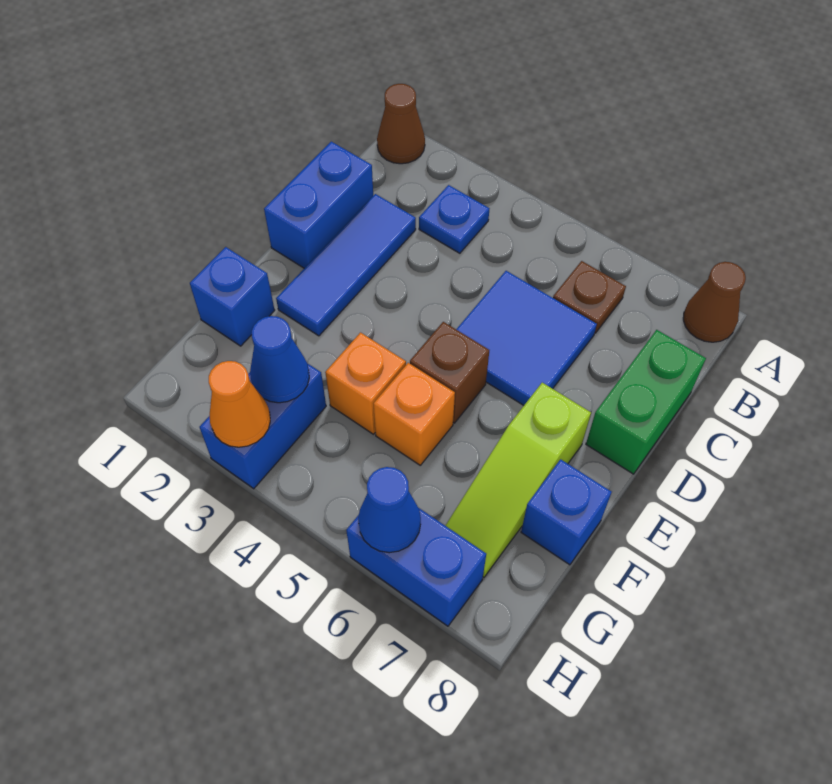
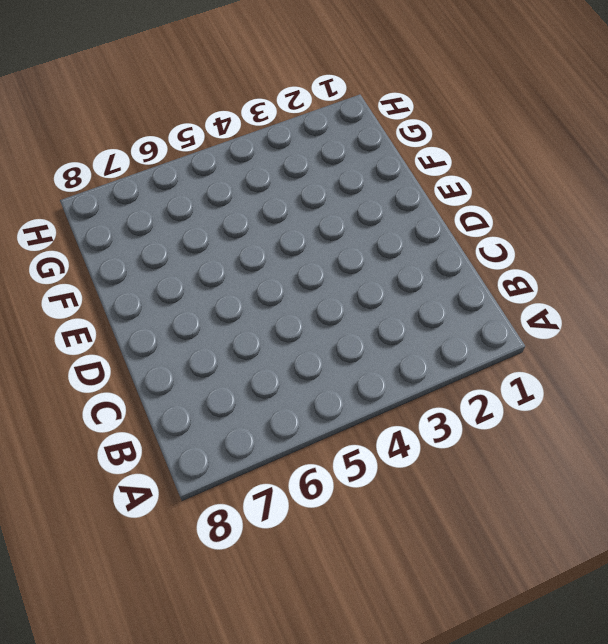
none -> brown cone A1 level 1
none -> brown cone A8 level 1
none -> blue plate B3 level 1

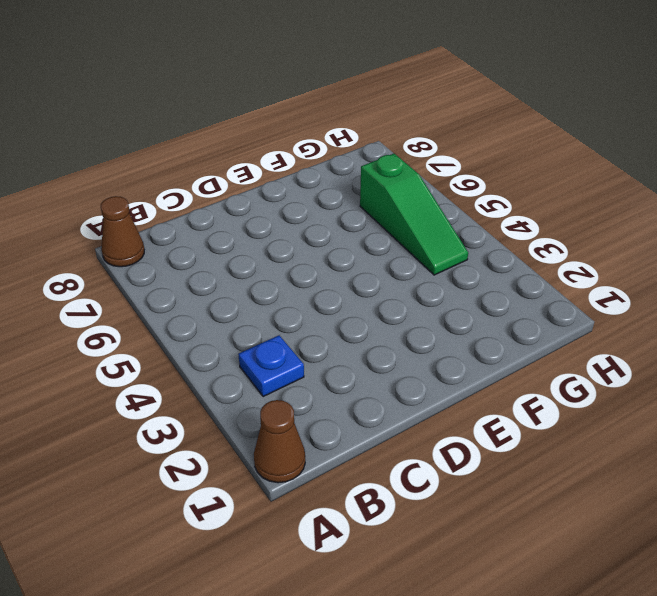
green slope G4:G6 level 1 top 6 -> none
none -> brown plate B6 level 1
none -> blue brick C1:D1 level 1
none -> blue tile C2:E2 level 1

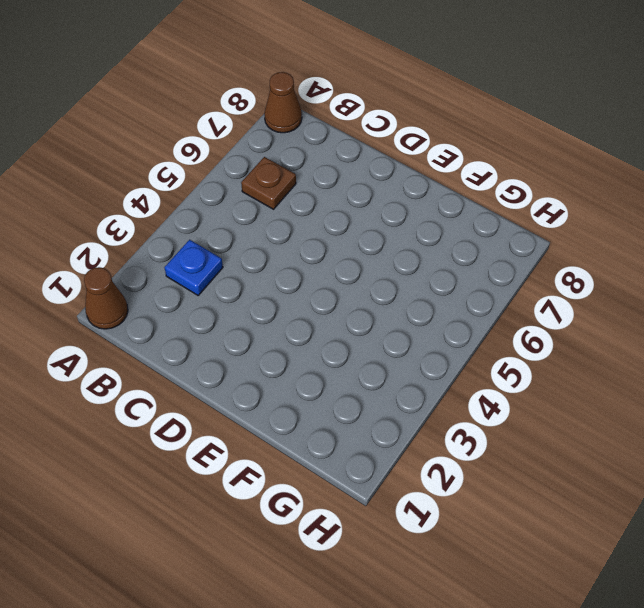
none -> blue brick C1:D1 level 1
none -> blue tile C2:E2 level 1
none -> blue tile C5:D6 level 1

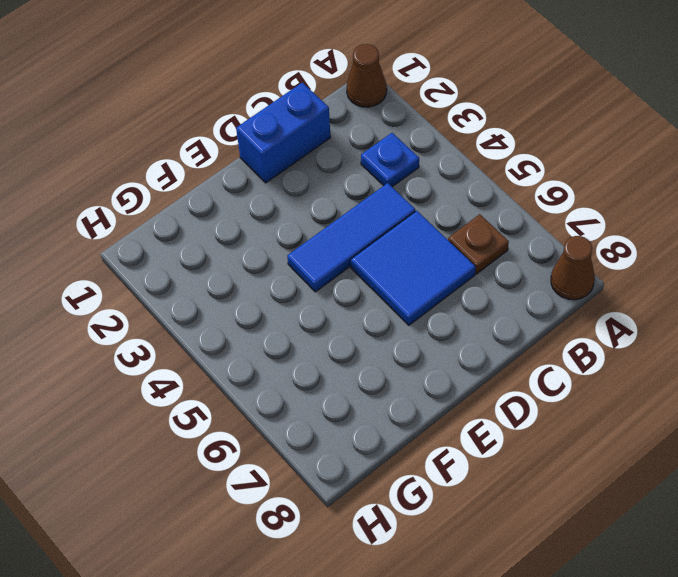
blue tile C4:E4 level 1 -> blue tile C2:E2 level 1
none -> green brick C8:D8 level 1
none -> brown brick E5 level 1
none -> lime slope E7:G7 level 1 top E

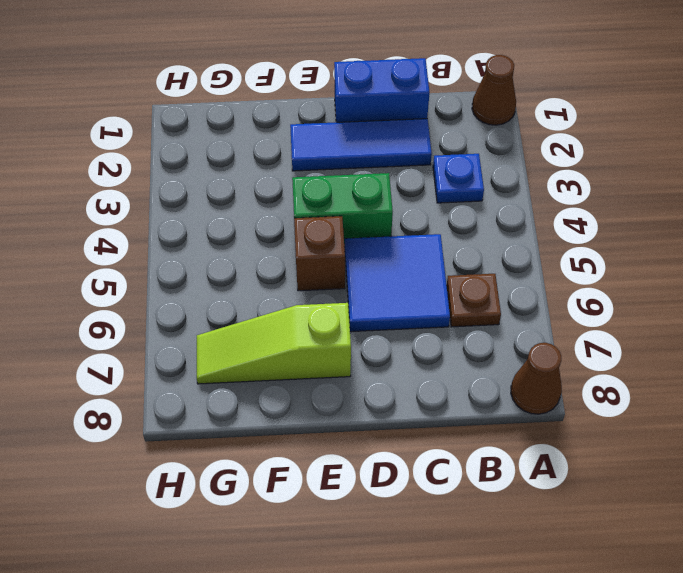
green brick D4:E4 level 1 -> green brick C8:D8 level 1
none -> blue brick F1 level 1
none -> orange brick F4 level 1
none -> orange brick F5 level 1

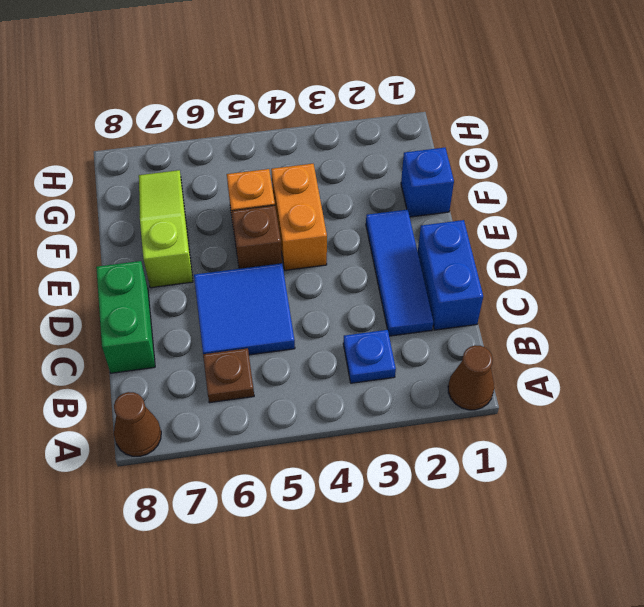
orange brick E4:F4 level 1 -> orange brick F4 level 1
none -> blue brick F8 level 1
none -> blue brick G3:H3 level 1
none -> blue brick H6:H7 level 1

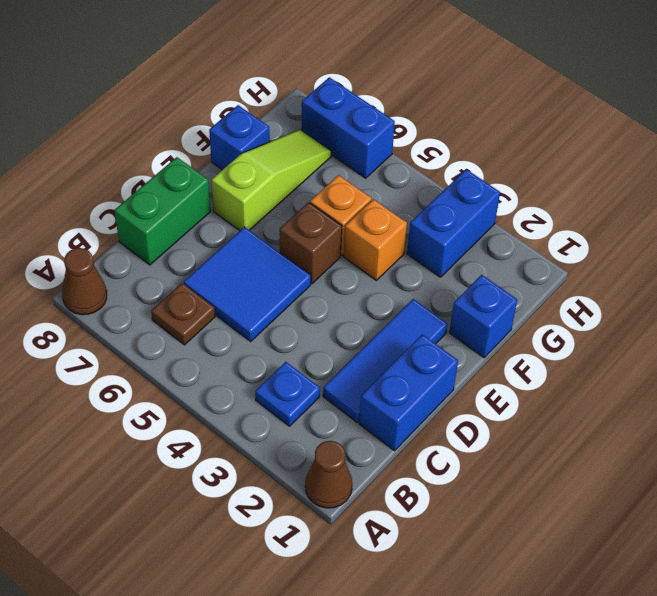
none -> blue cone G3 level 2
none -> orange cone H3 level 2
none -> blue cone H6 level 2

